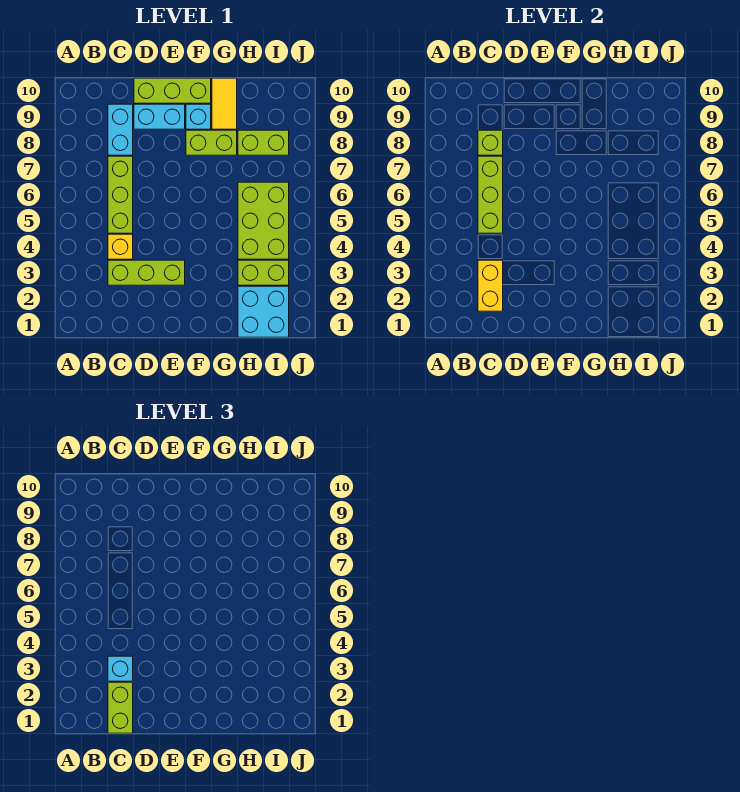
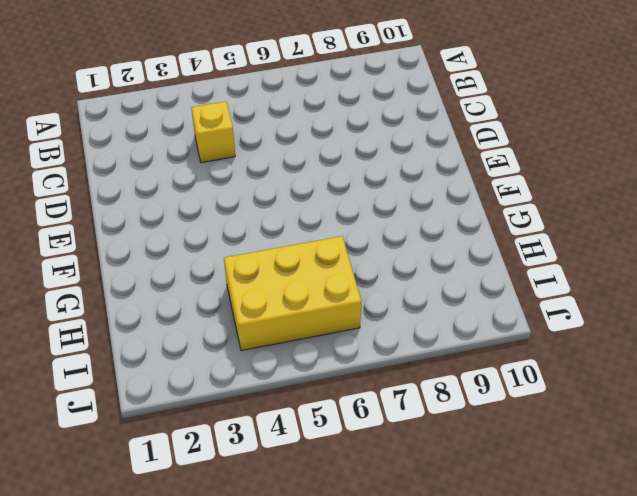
yellow brick H4:I6 level 1 -> lime brick H4:I6 level 1
none -> lime brick C3:E3 level 1
none -> lime brick C5:C7 level 1
none -> cyan brick C8:C9 level 1

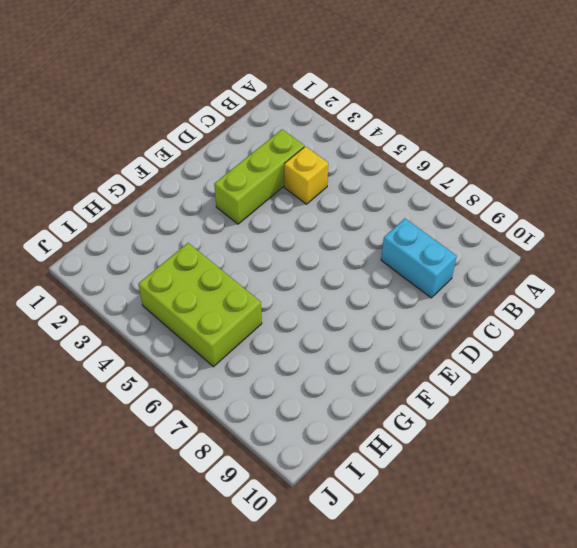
none -> lime brick C5:C7 level 1
none -> cyan brick D9:E9 level 1
none -> lime brick D10:F10 level 1

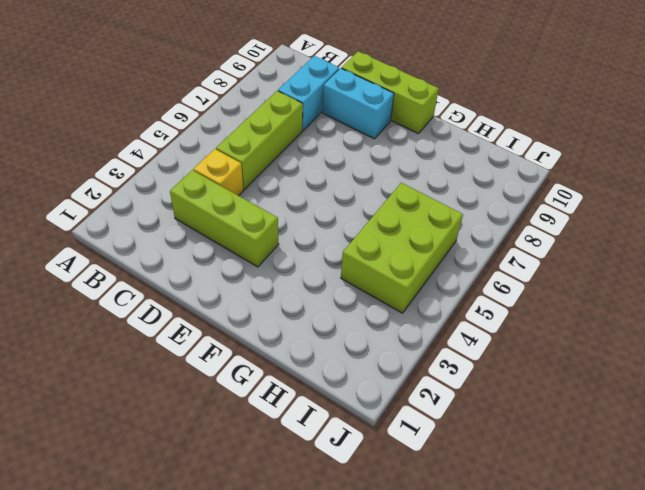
none -> lime brick F8:G8 level 1
none -> cyan brick F9 level 1
none -> yellow tile G9:G10 level 1

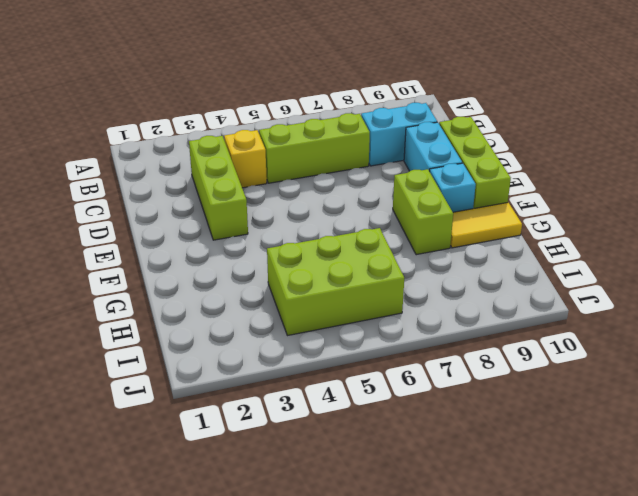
none -> cyan brick H1:I2 level 1
none -> lime brick H3:I3 level 1
none -> lime brick H8:I8 level 1

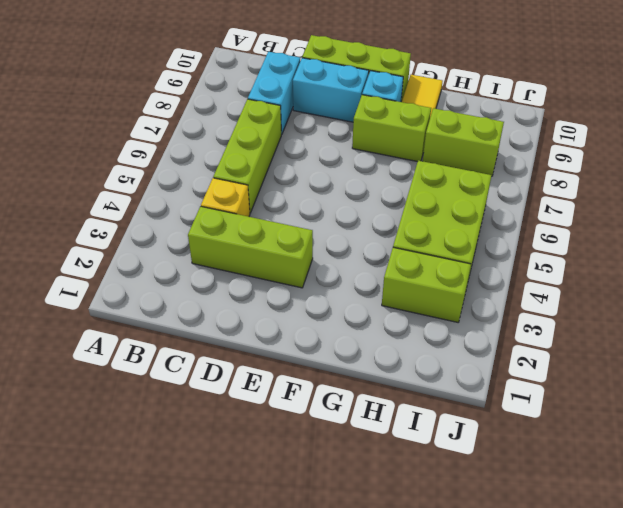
none -> cyan brick H1:I2 level 1
none -> yellow brick C2:C3 level 2
none -> lime brick C5:C7 level 2

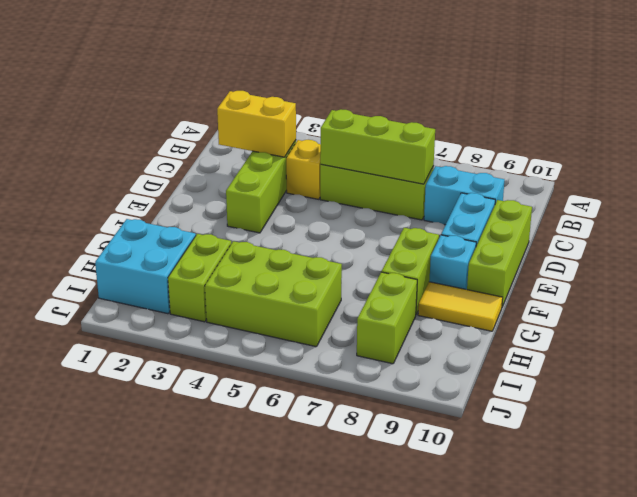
none -> lime brick C8 level 2
none -> lime brick C1:C2 level 3
none -> cyan brick C3 level 3

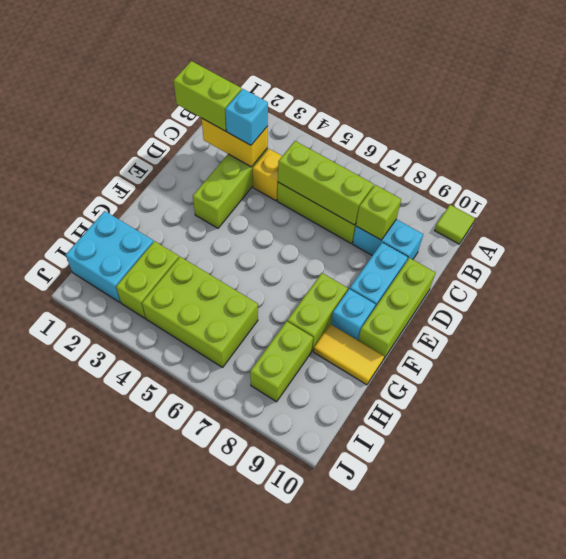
lime tile A10 level 1 -> none

